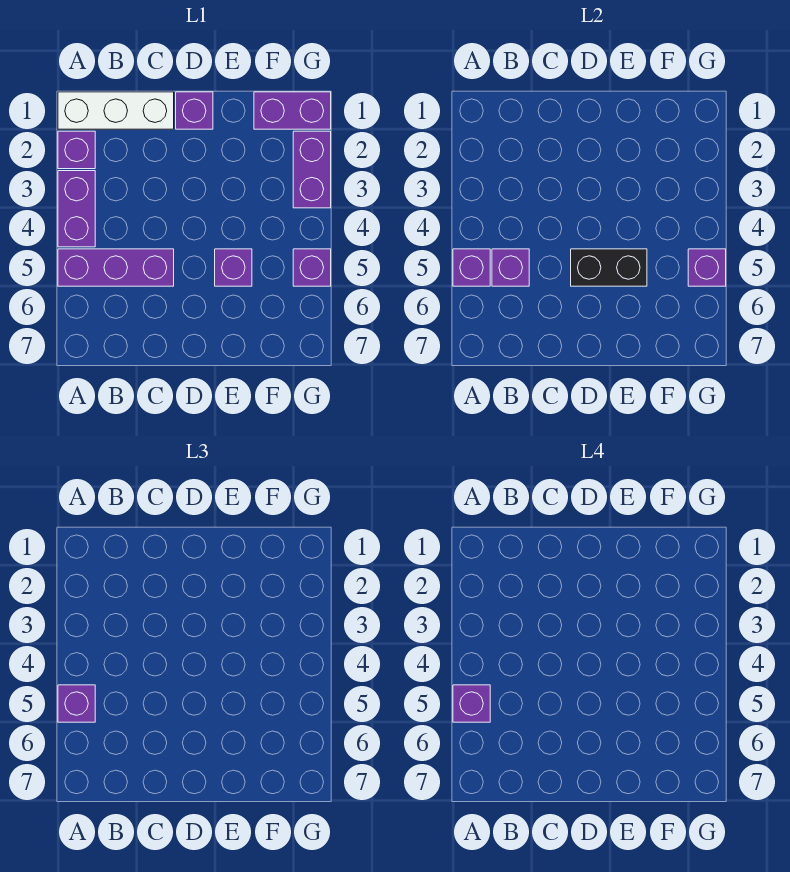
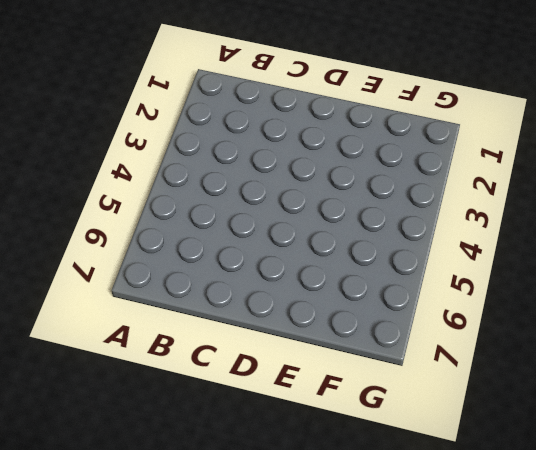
none -> white brick A1:C1 level 1
none -> purple brick A2 level 1
none -> purple brick A3:A4 level 1

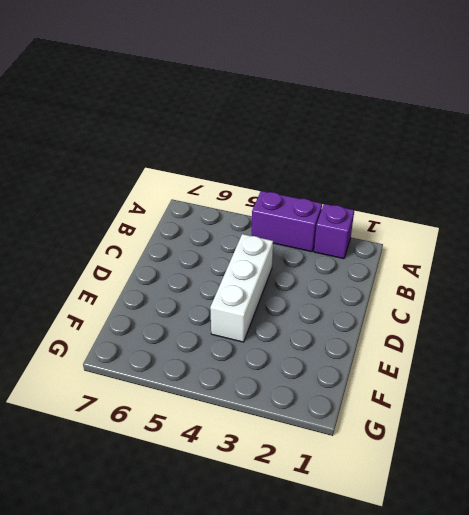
white brick C4:E4 level 1 -> white brick A1:C1 level 1
none -> purple brick A5:C5 level 1
none -> purple brick D1 level 1
none -> purple brick E5 level 1

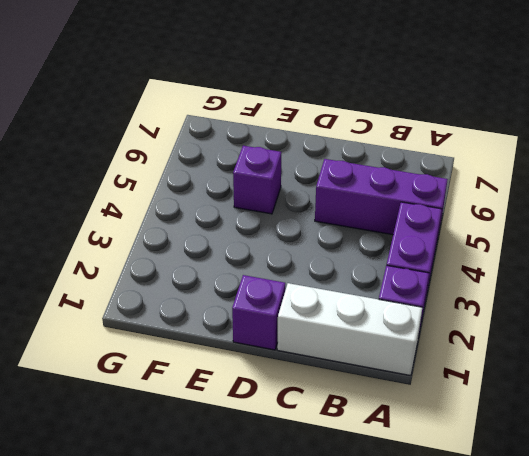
none -> purple brick F1:G1 level 1
none -> purple brick G2:G3 level 1
none -> purple brick G5 level 1

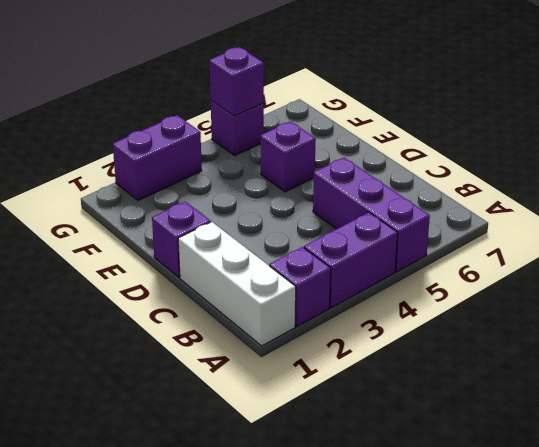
none -> purple brick F1:G1 level 1
none -> purple brick A5 level 2
none -> purple brick B5 level 2

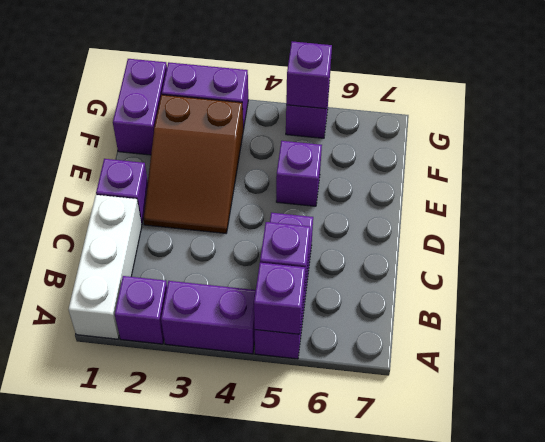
brown slope D2:F3 level 1 top F -> none
none -> black brick D5:E5 level 2
none -> purple brick A5 level 3
none -> purple brick A5 level 4

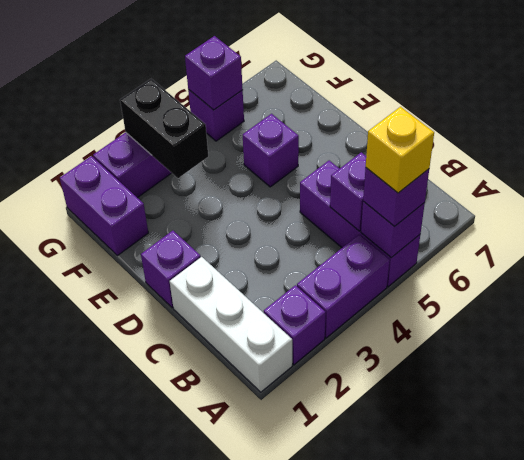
yellow brick A5 level 4 -> purple brick A5 level 4
black brick F3:G3 level 2 -> black brick D5:E5 level 2

